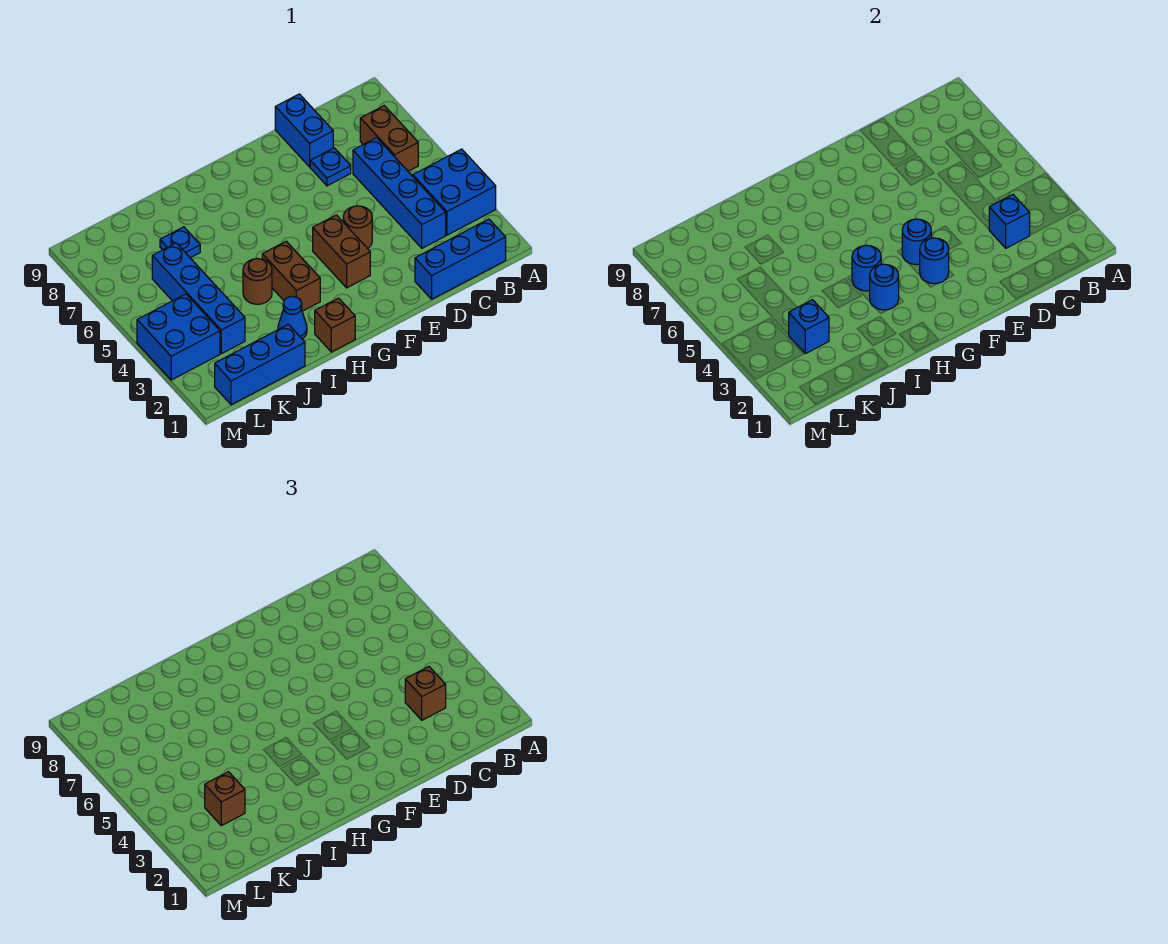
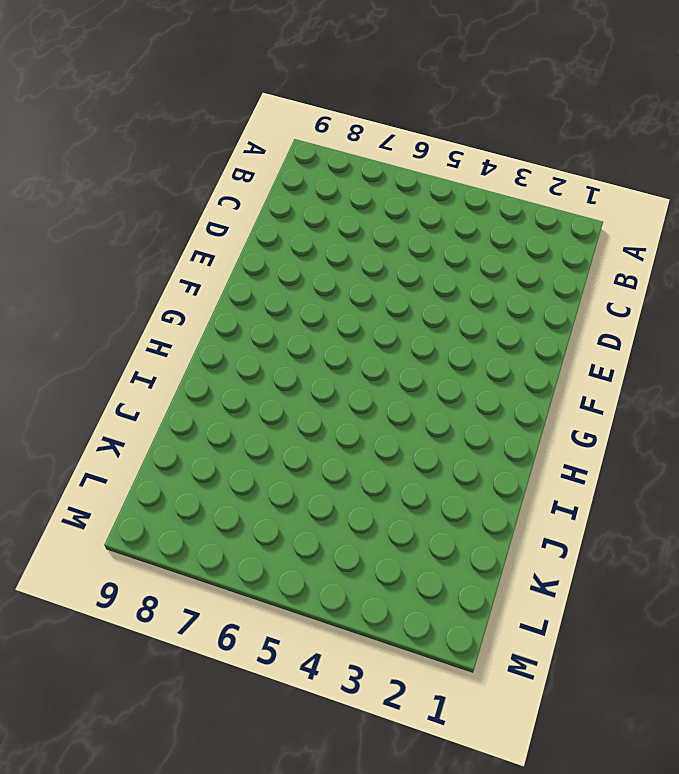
none -> blue brick A3:B4 level 1
none -> blue brick B1:D1 level 1
none -> brown brick B6:B7 level 1

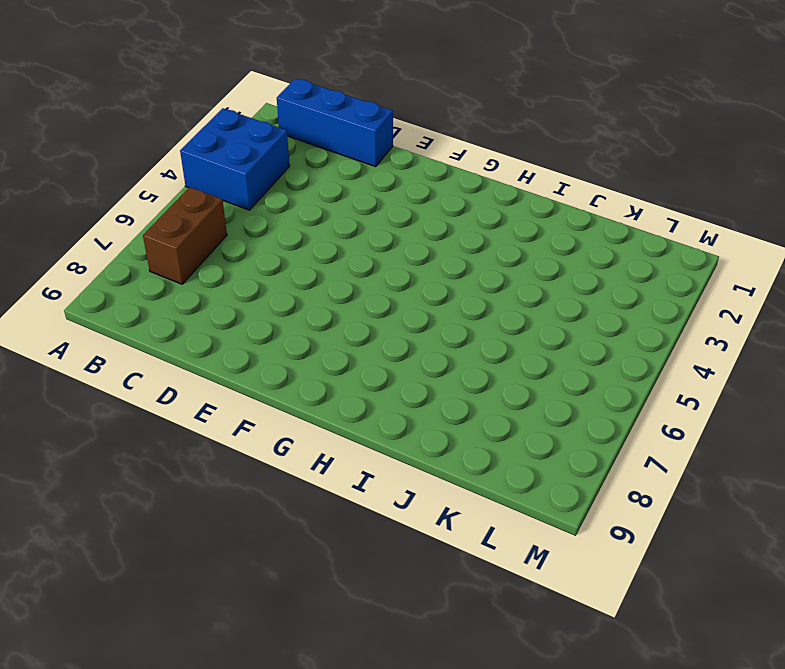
none -> blue brick C3:C6 level 1
none -> blue plate D7 level 1
none -> blue brick D8:D9 level 1

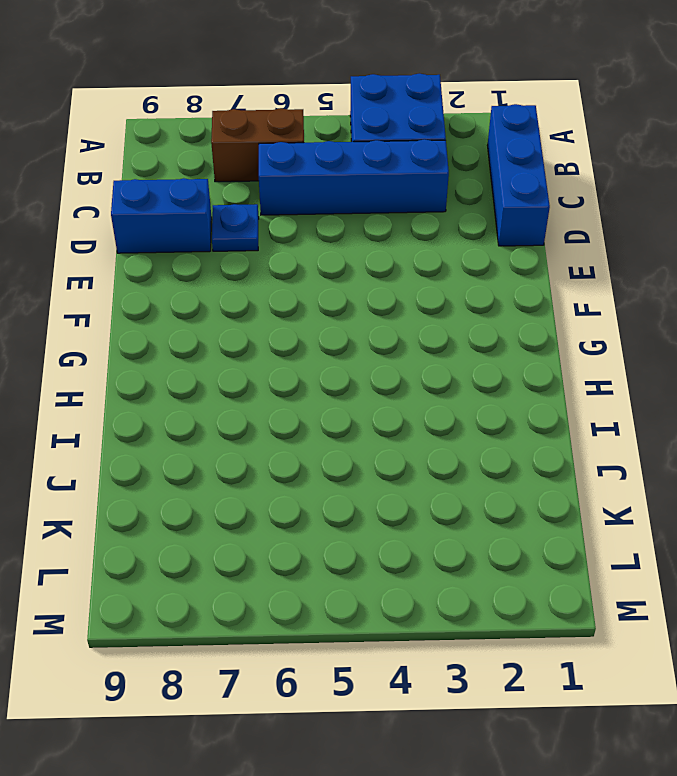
none -> brown round brick E4 level 1
none -> brown brick F3:F4 level 1
none -> brown brick H1 level 1

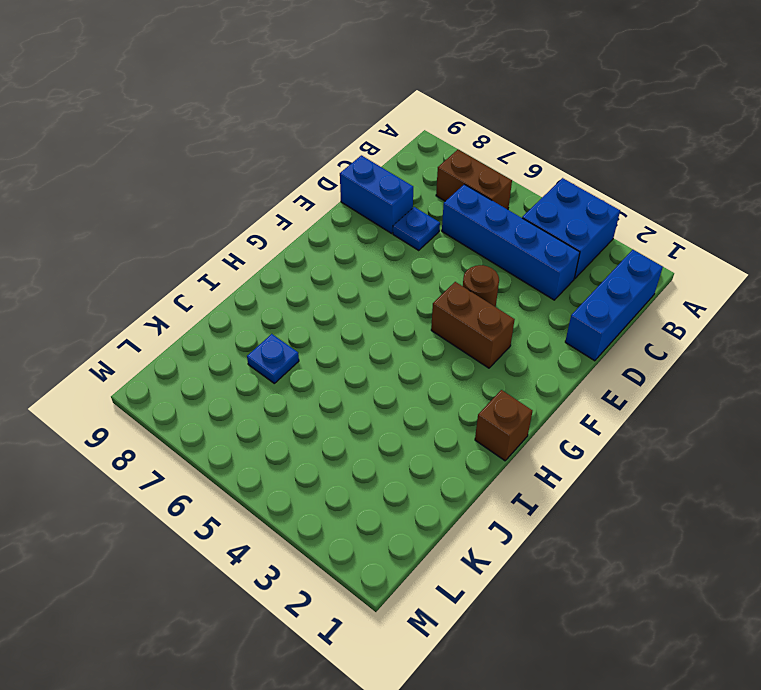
none -> brown brick H3:H4 level 1
none -> blue cone I2 level 1
none -> brown round brick I4 level 1

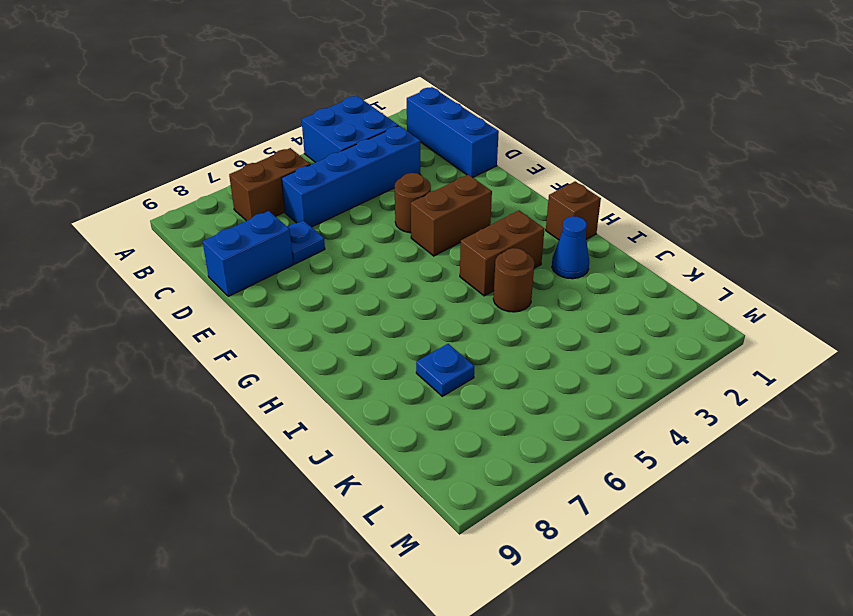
none -> blue brick J1:L1 level 1
none -> blue brick K3:K6 level 1
none -> blue brick L3:M4 level 1

